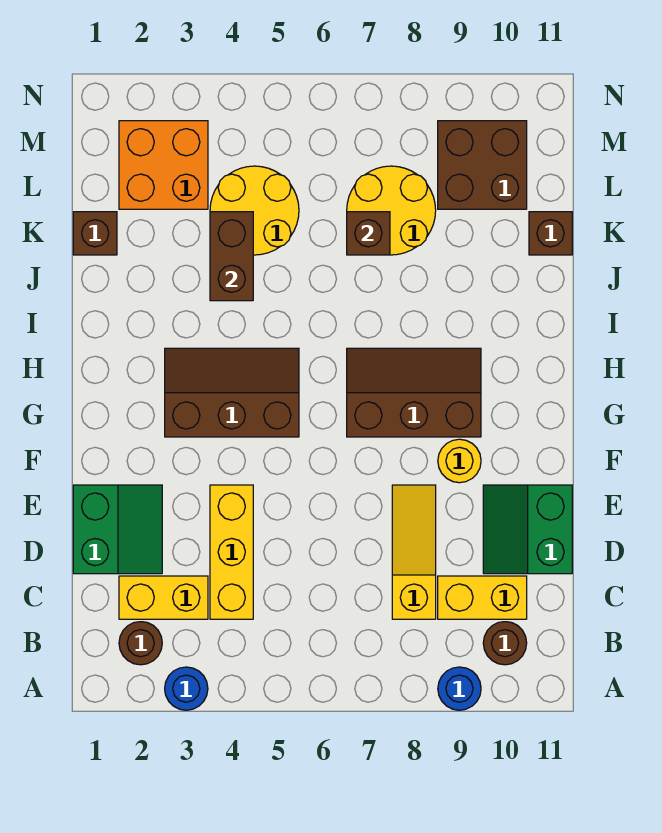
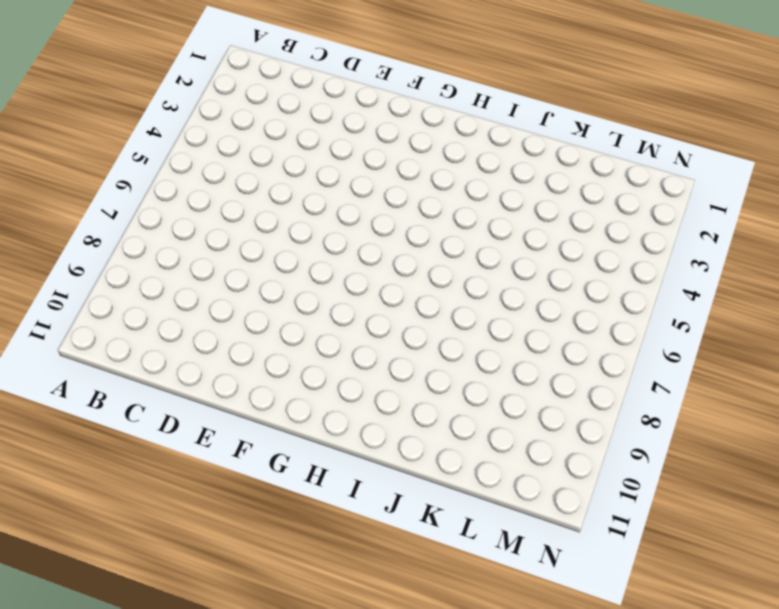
none -> blue round brick A3 level 1
none -> blue round brick A9 level 1
none -> brown round brick B2 level 1

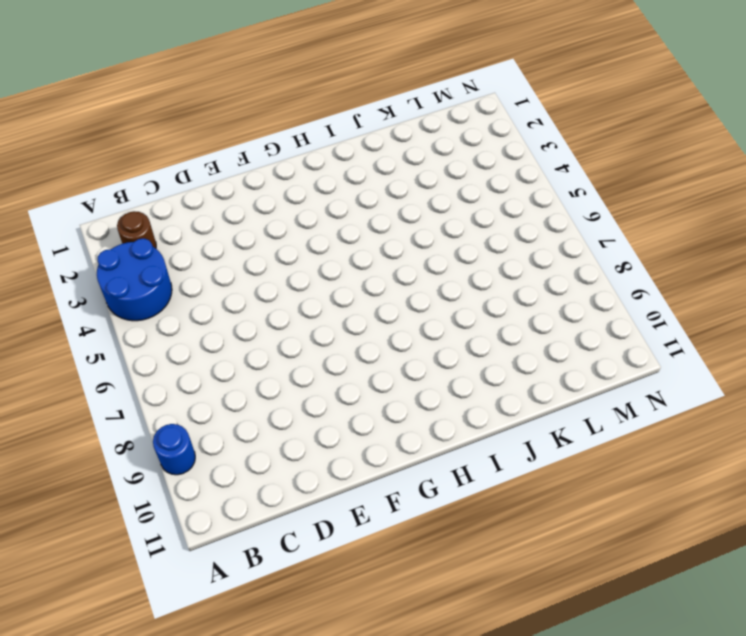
blue round brick A3:B4 level 1 -> blue round brick A3 level 1
none -> brown round brick B10 level 1
none -> yellow brick C2:C3 level 1
none -> yellow brick C4:E4 level 1

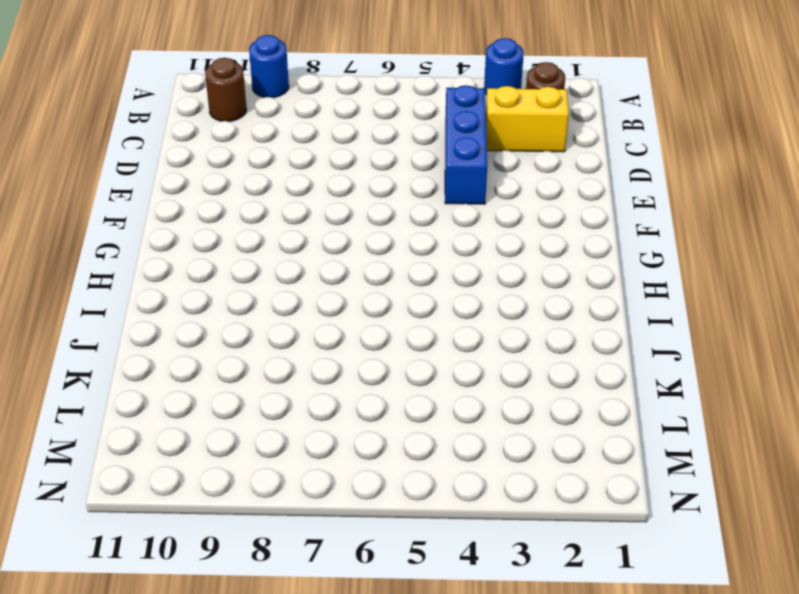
blue brick C4:E4 level 1 -> yellow brick C4:E4 level 1
none -> yellow slope C8:E8 level 1 top C
none -> yellow brick C9:C10 level 1
none -> green slope D1:E2 level 1 top 1

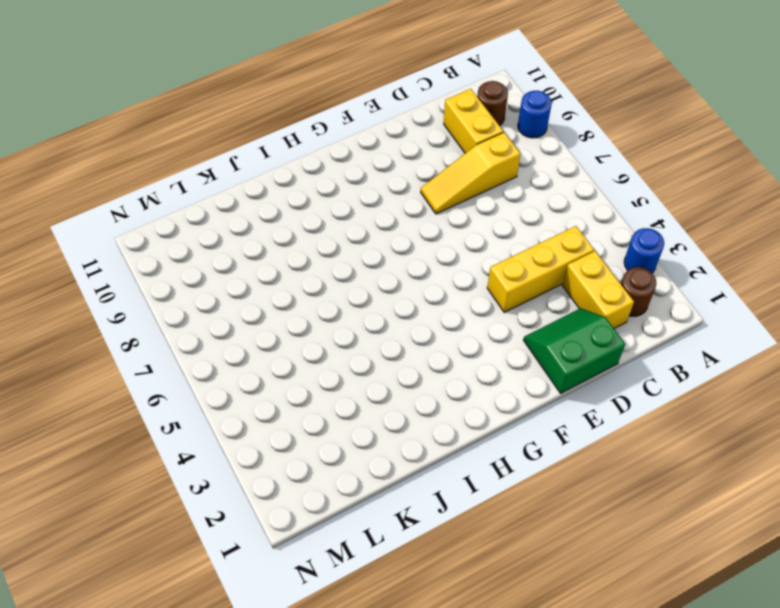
none -> green slope D10:E11 level 1 top 11
none -> yellow round brick F9 level 1
none -> brown slope G3:H5 level 1 top G

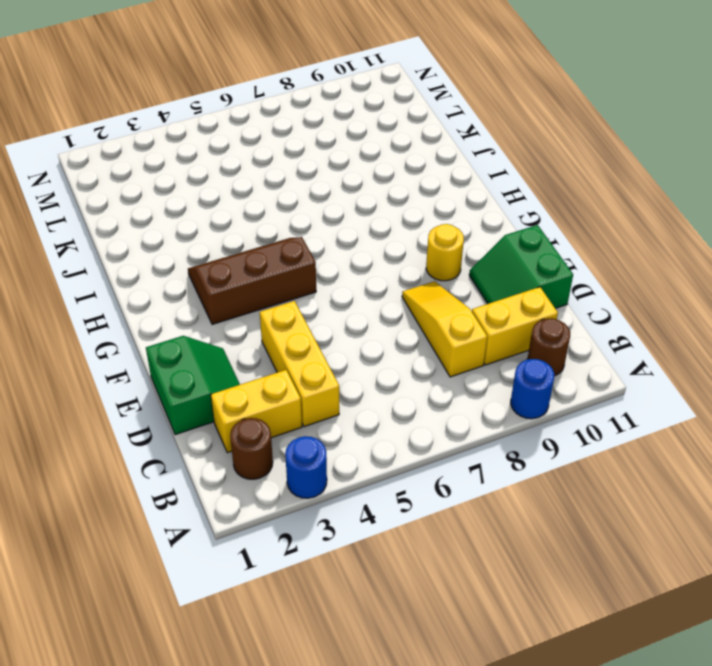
none -> brown slope G7:H9 level 1 top G
none -> brown brick K1 level 1
none -> yellow round brick K4:L5 level 1

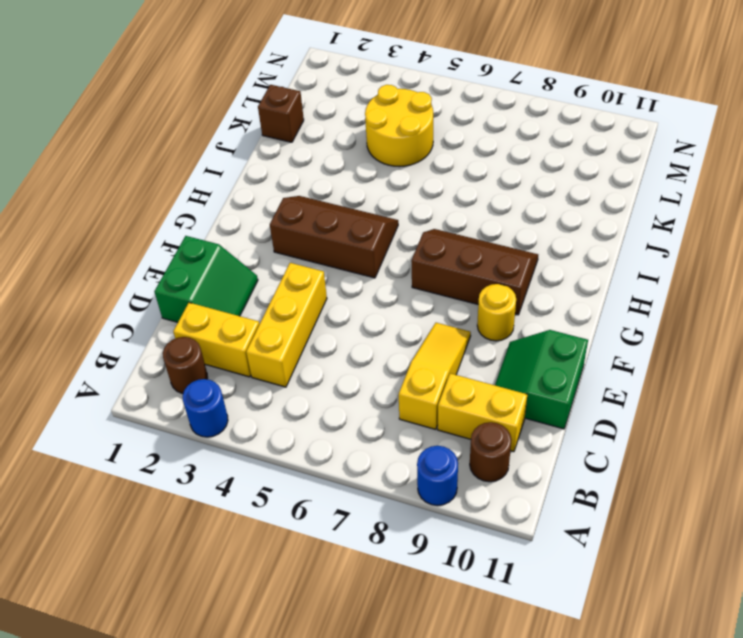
none -> yellow round brick K7:L8 level 1
none -> brown brick K11 level 1
none -> orange brick L2:M3 level 1

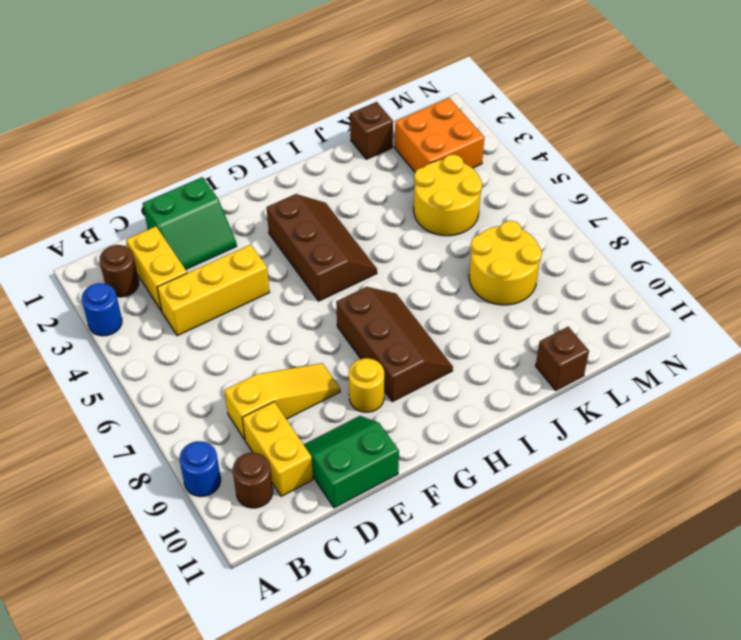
none -> brown brick L9:M10 level 1
none -> brown brick J4:K4 level 2
none -> brown brick K7 level 2

